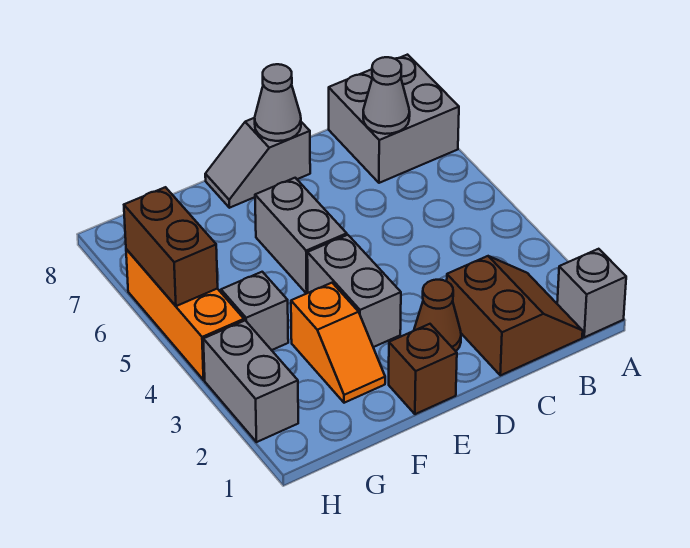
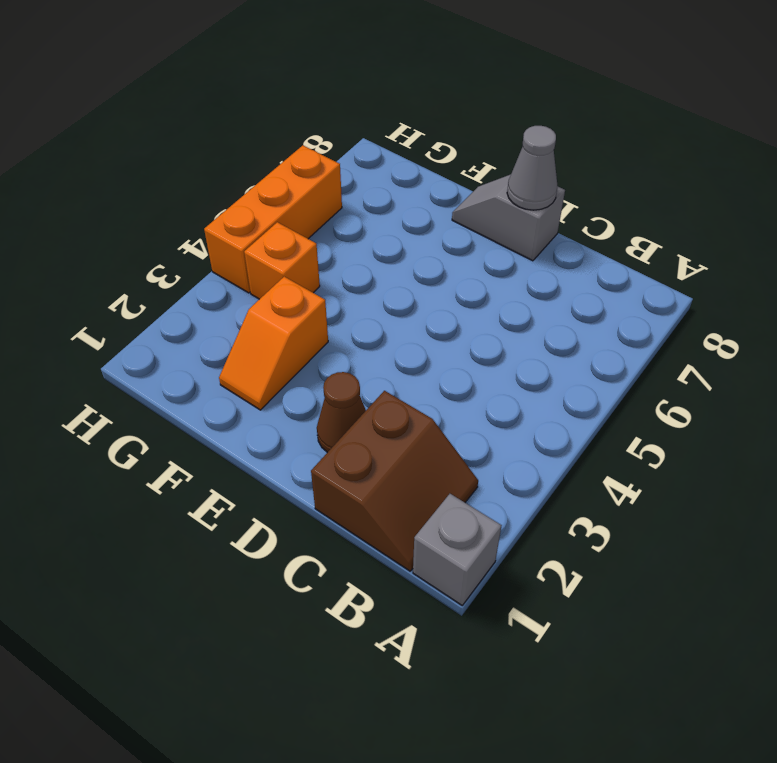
orange brick G4 level 1 -> grey brick G4 level 1
none -> grey brick A7:B8 level 1
none -> brown brick E1 level 1
none -> grey brick E3:E4 level 1

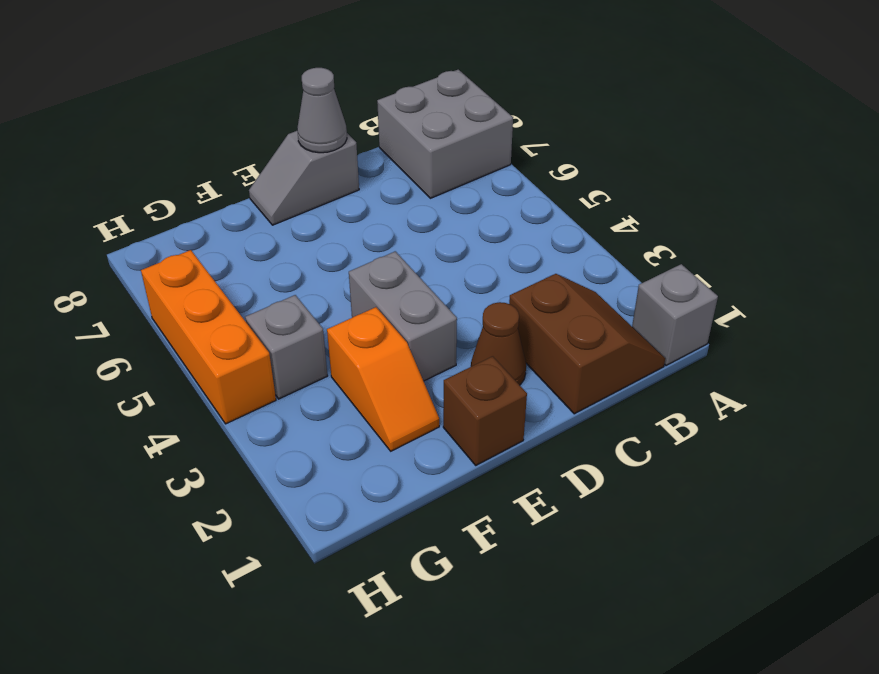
none -> grey brick E5:E6 level 1
none -> grey brick H2:H3 level 1
none -> grey cone B7 level 2

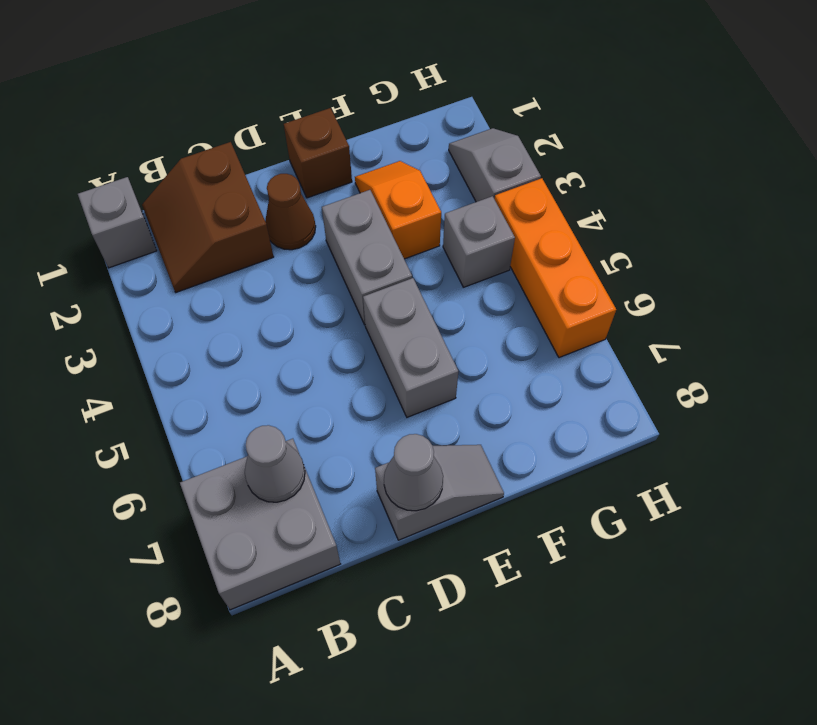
grey slope H2:H3 level 1 top 3 -> grey brick H2:H3 level 1
none -> brown brick H5:H6 level 2

